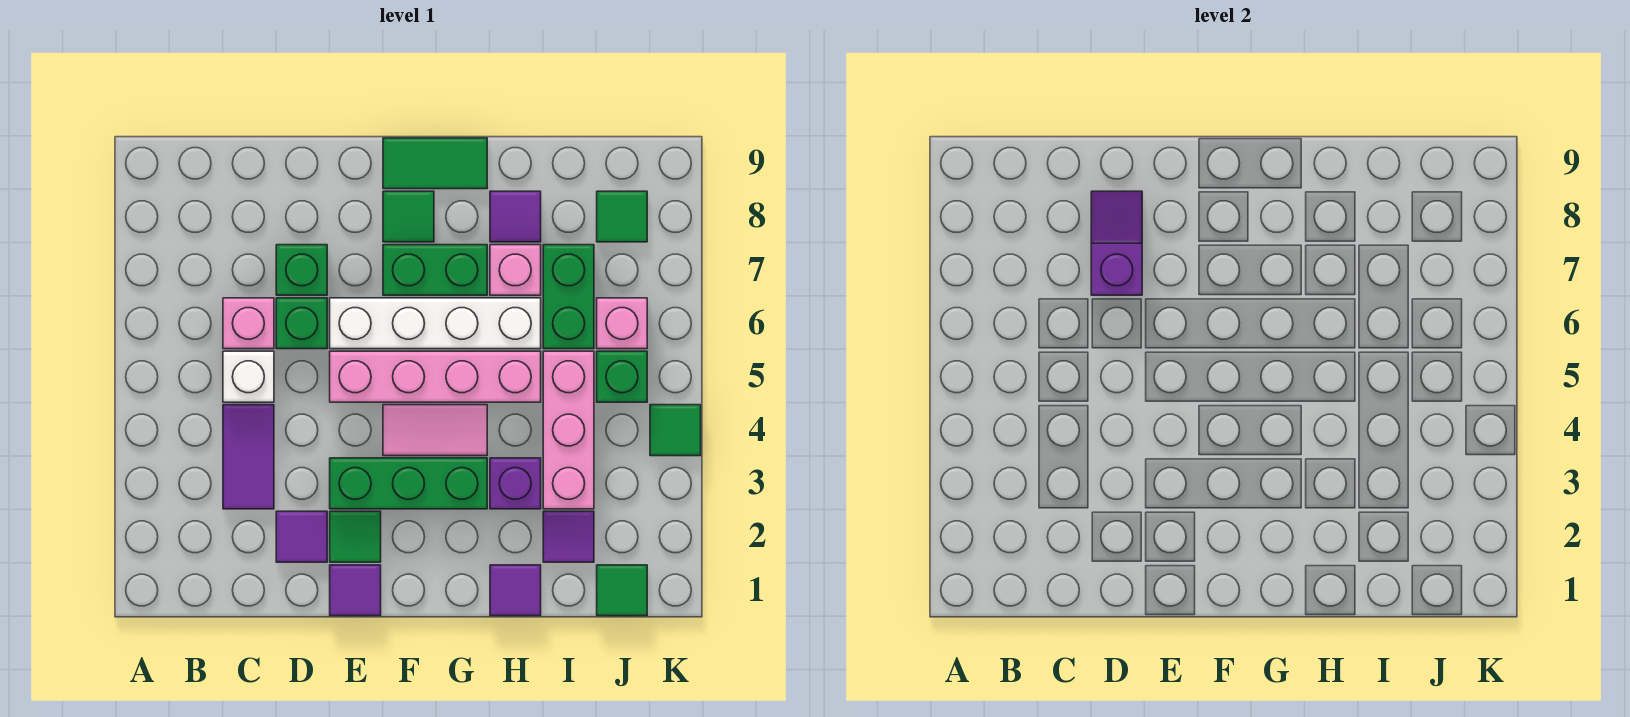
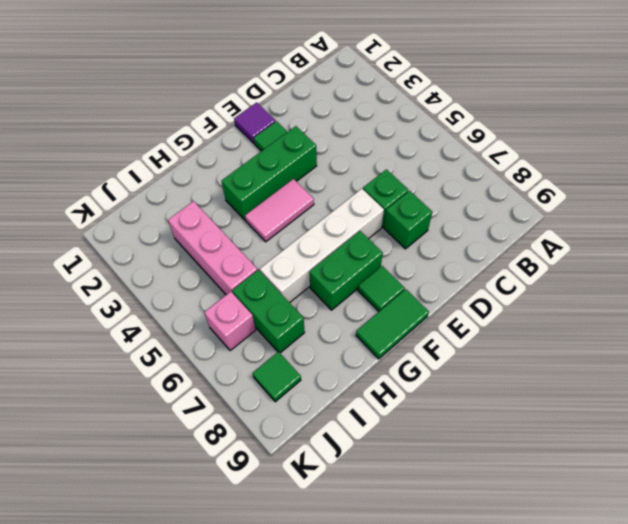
none -> purple tile C3:C4 level 1
none -> white brick C5 level 1
none -> pink brick C6 level 1

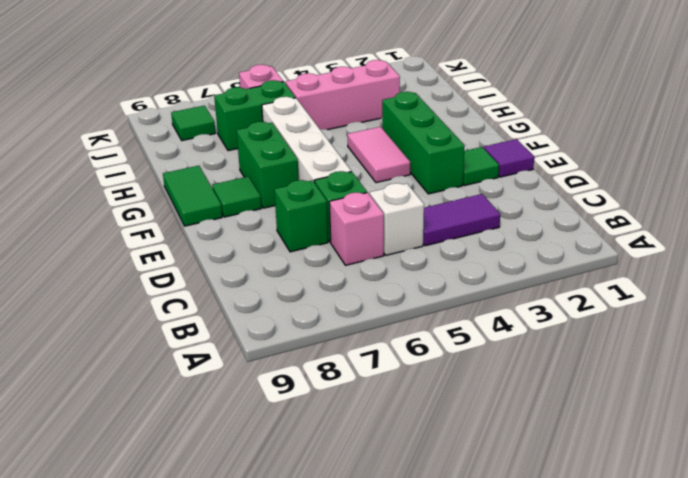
none -> purple tile D2 level 1
none -> pink brick E5:H5 level 1
none -> purple tile H1 level 1

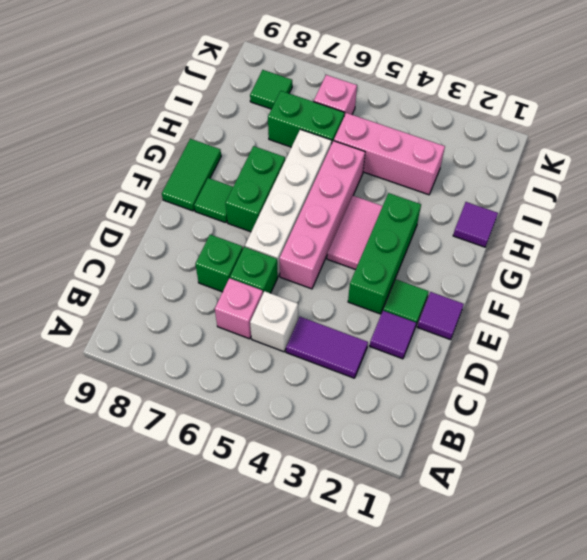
none -> purple brick H3 level 1
none -> pink brick H7 level 1
none -> purple tile H8 level 1

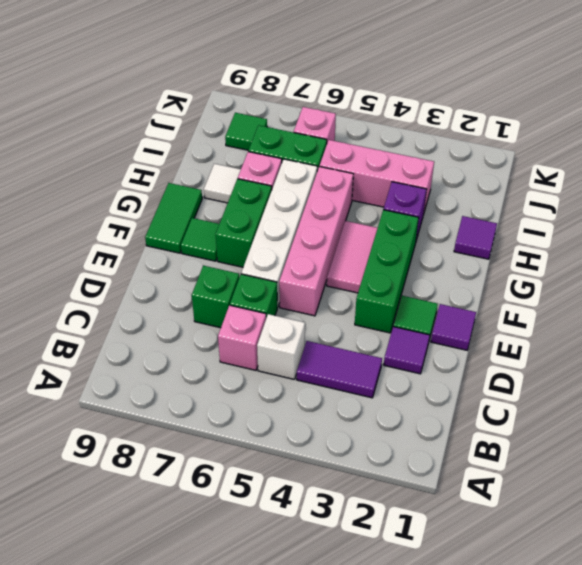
white tile H8 level 1 -> purple tile H8 level 1
none -> purple tile I2 level 1
none -> green tile J1 level 1
none -> green brick J5 level 1

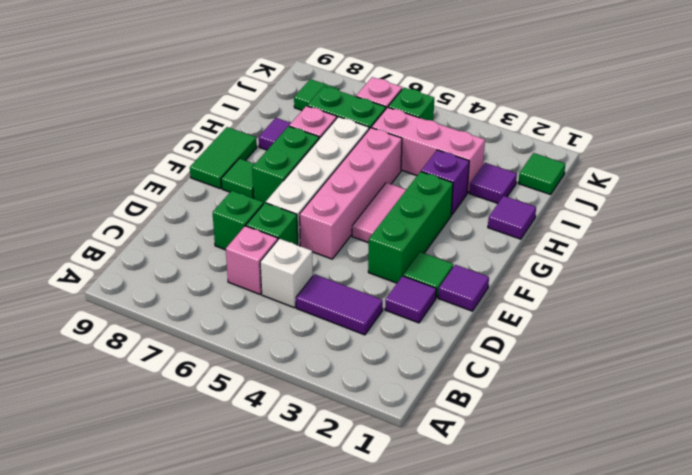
none -> green tile K4 level 1
none -> purple slope D7:D8 level 2 top 7

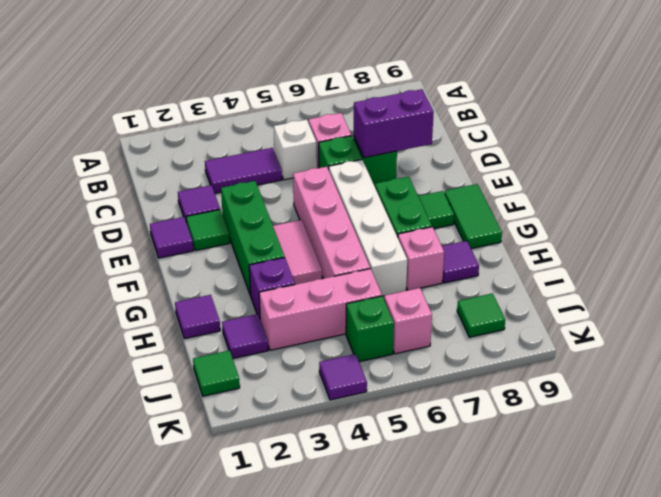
purple brick D7:D8 level 2 -> purple slope D7:D8 level 2 top 7
purple tile K4 level 1 -> green tile K4 level 1
none -> green brick I6:I7 level 1

